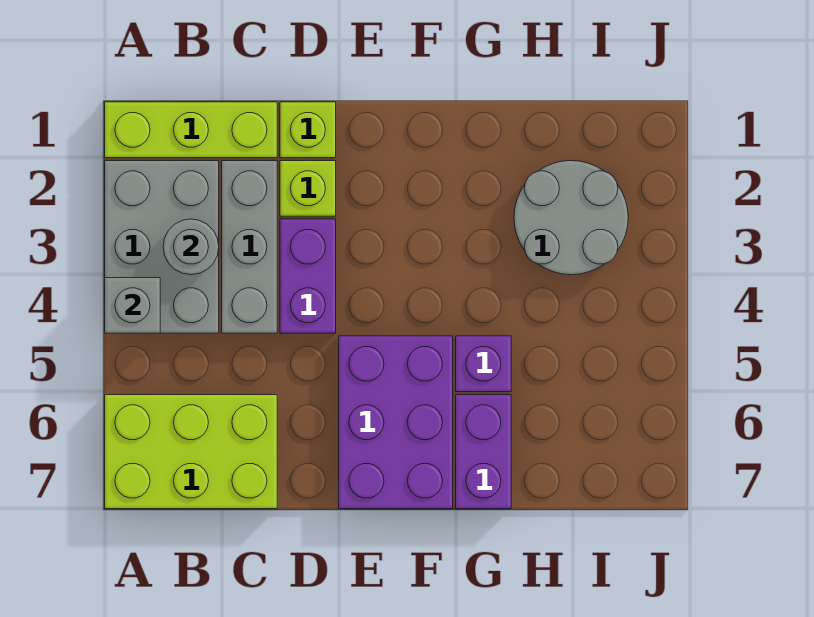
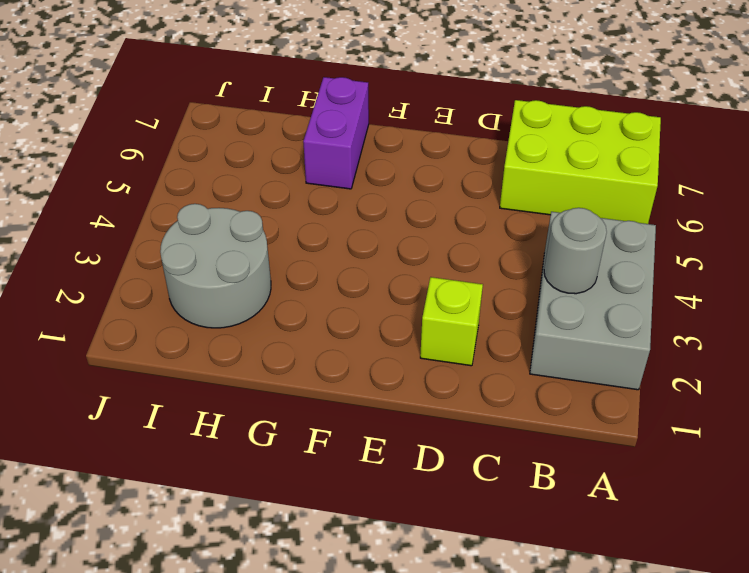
none -> lime brick A1:C1 level 1
none -> grey brick C2:C4 level 1
none -> lime brick D1 level 1

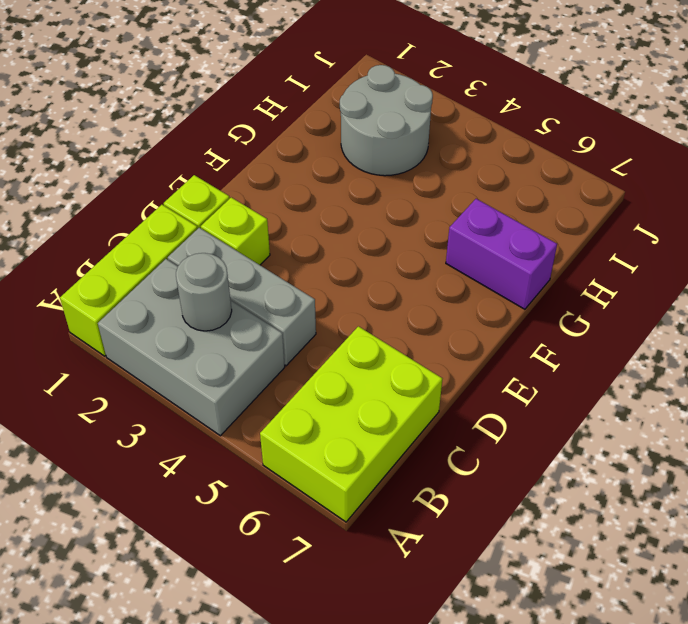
none -> purple brick D3:D4 level 1
none -> purple brick E5:F7 level 1
none -> purple brick G5 level 1

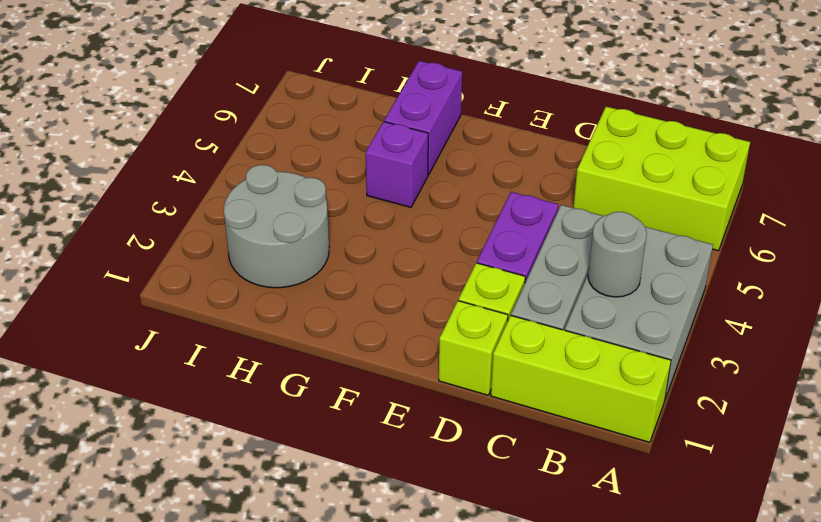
none -> purple brick E5:F7 level 1
none -> grey brick A4 level 2

